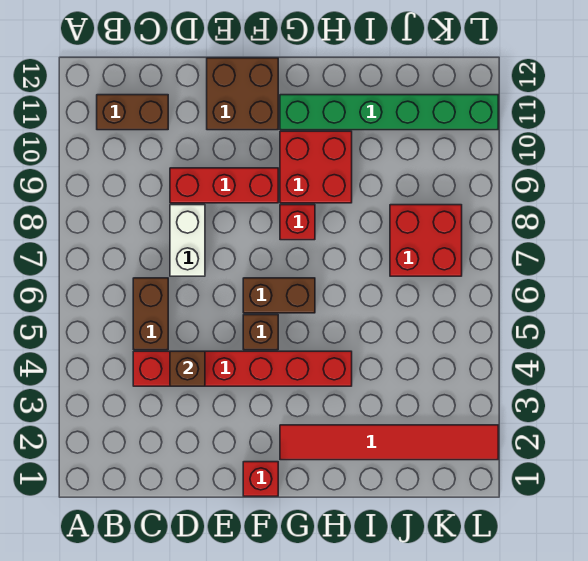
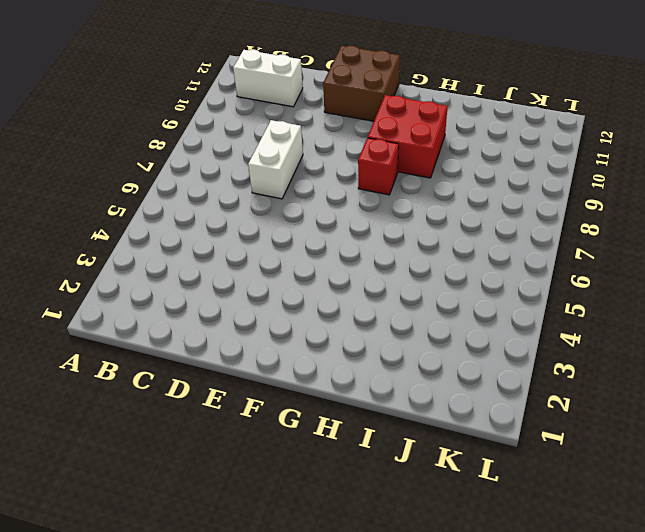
white brick B11:C11 level 1 -> brown brick B11:C11 level 1
none -> red brick C4:H4 level 1
none -> brown brick C5:C6 level 1
none -> red brick D9:F9 level 1

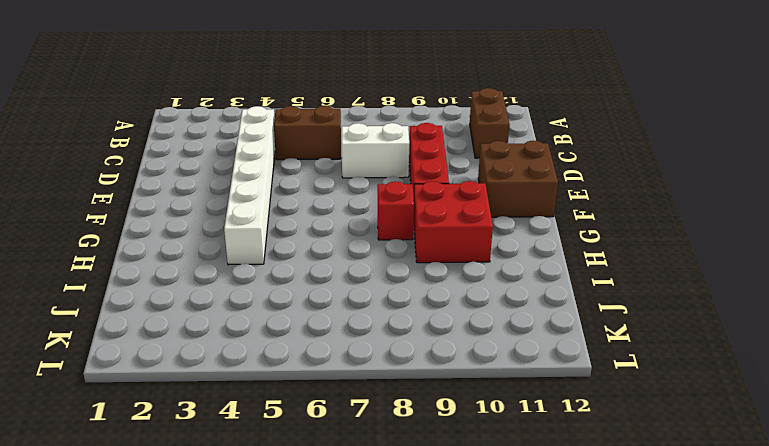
white brick C4:H4 level 1 -> red brick C4:H4 level 1
none -> red brick F1 level 1
none -> brown brick F5 level 1
none -> brown brick F6:G6 level 1

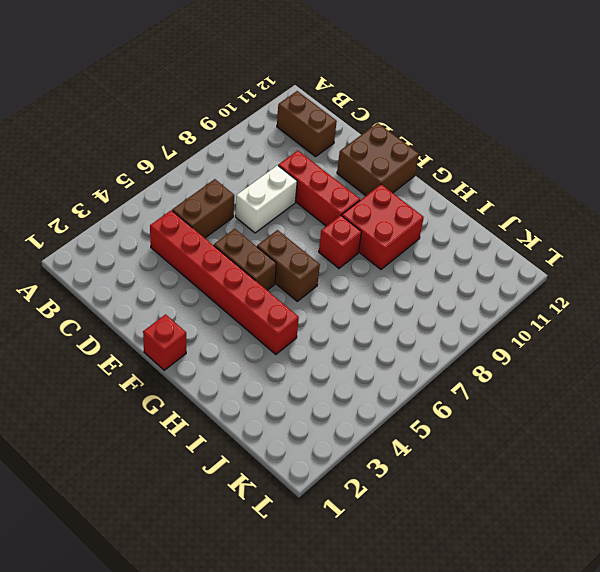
brown brick E5:F5 level 1 -> brown brick F5 level 1
none -> red tile G2:L2 level 1
none -> green brick G11:L11 level 1
none -> red brick J7:K8 level 1

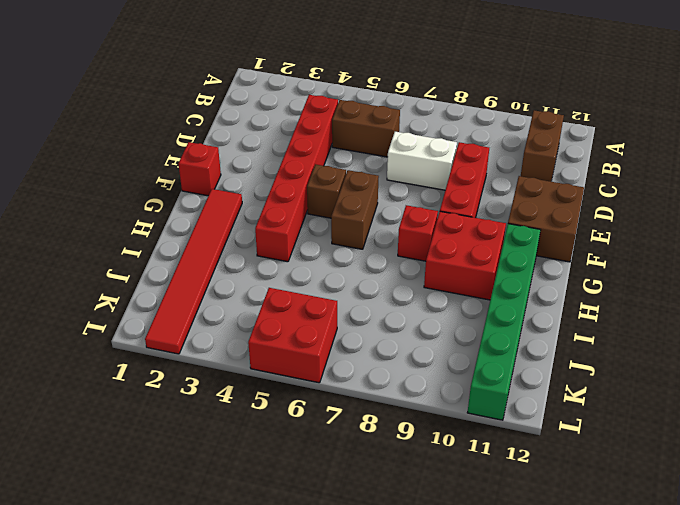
red brick K5:L6 level 1 -> red brick J7:K8 level 1
none -> brown brick D4 level 2

